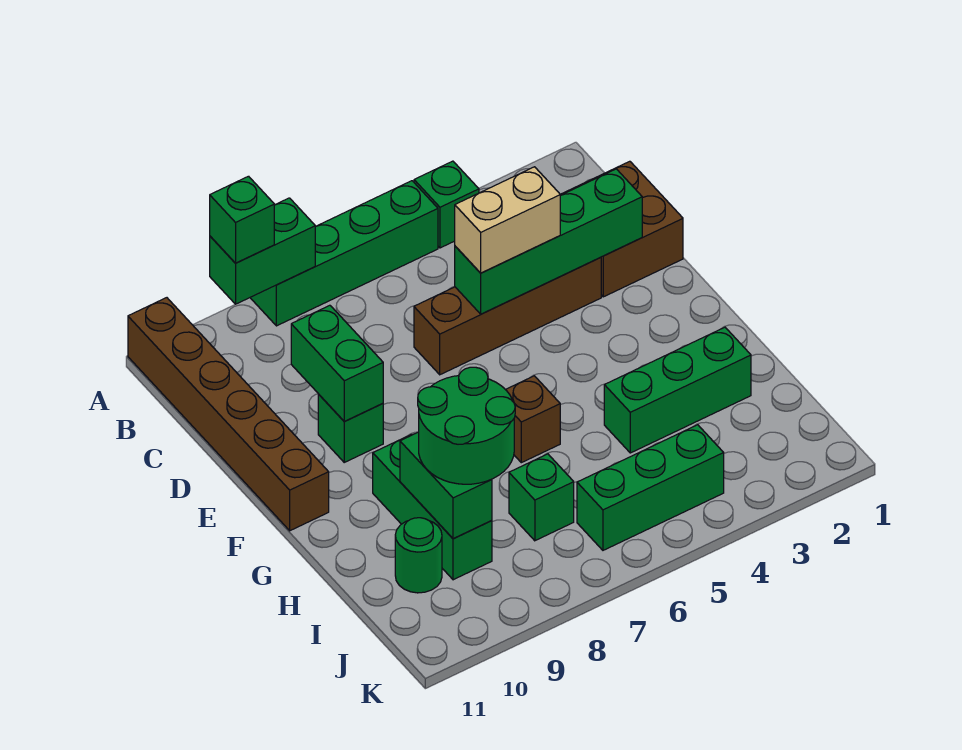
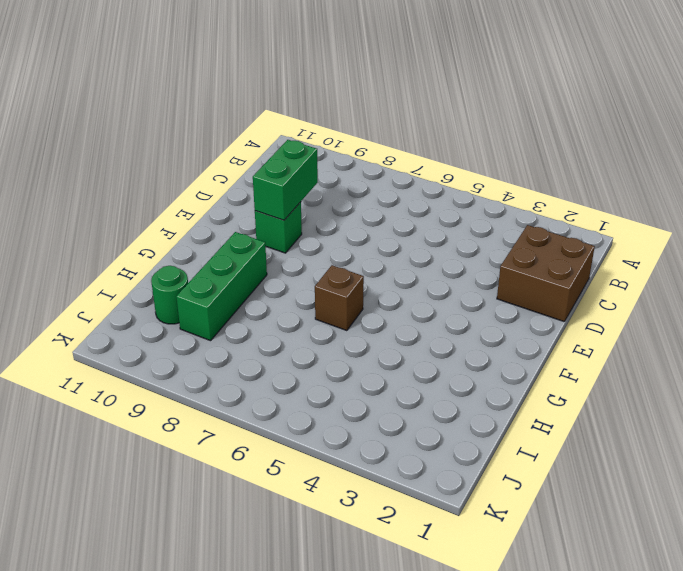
none -> green brick A4 level 1
none -> green brick A5:A8 level 1
none -> brown brick A11:F11 level 1

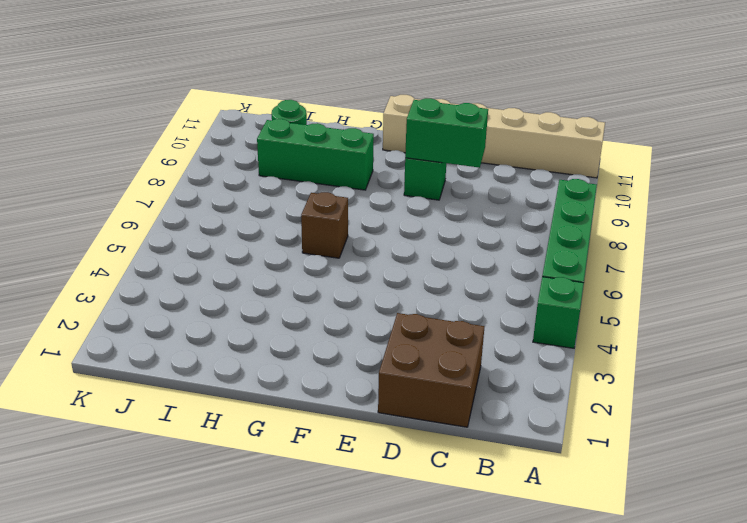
tan brick A11:F11 level 1 -> brown brick A11:F11 level 1
none -> brown brick D3:D6 level 1
none -> green brick H2:H4 level 1
none -> green brick I7 level 1

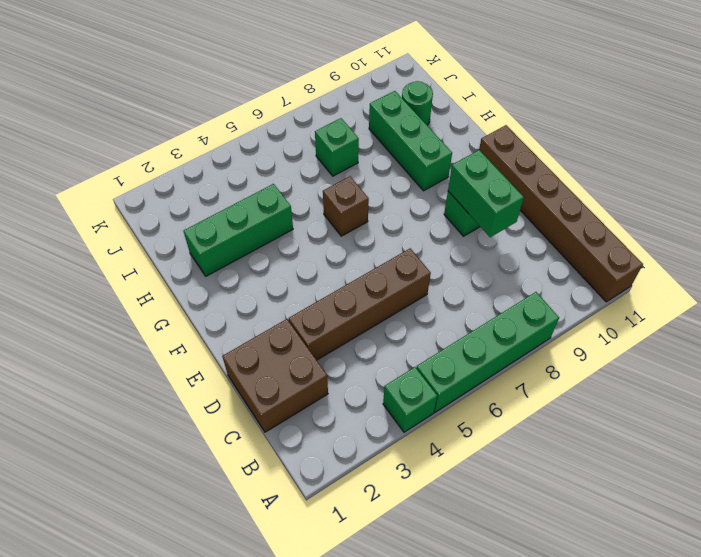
none -> green brick J4:J6 level 1
none -> green brick A8:A9 level 2
none -> green brick D2:D5 level 2

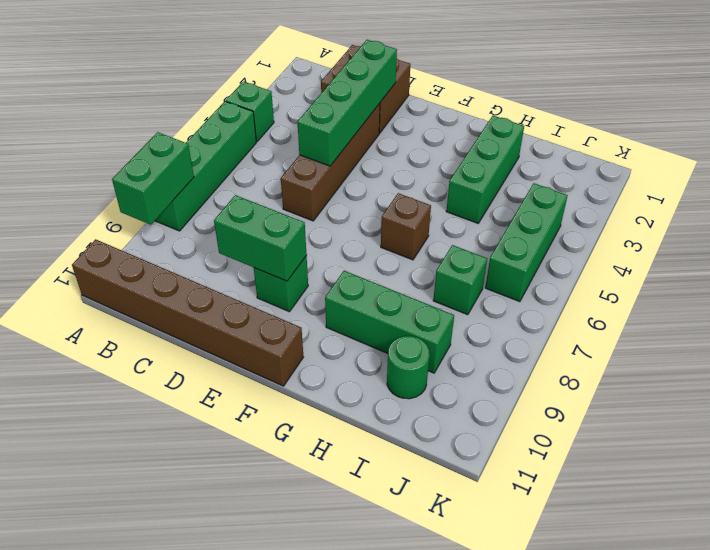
none -> green brick H9:I9 level 2
none -> green brick A9 level 3
none -> tan brick D4:D5 level 3

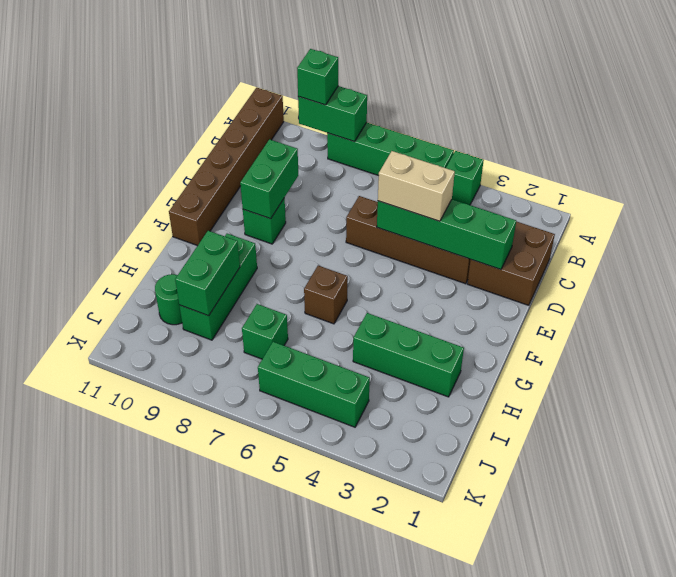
none -> green round brick H8:I9 level 3

